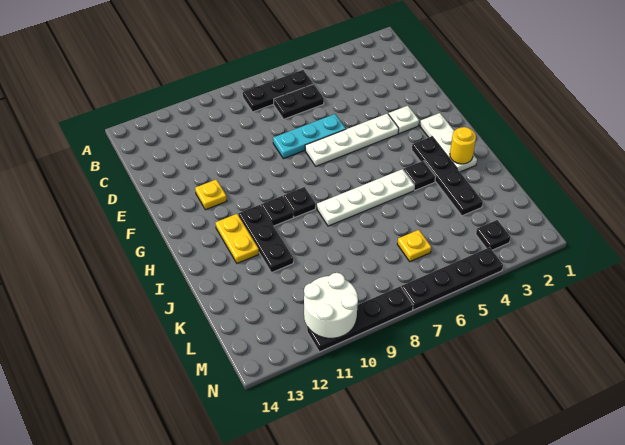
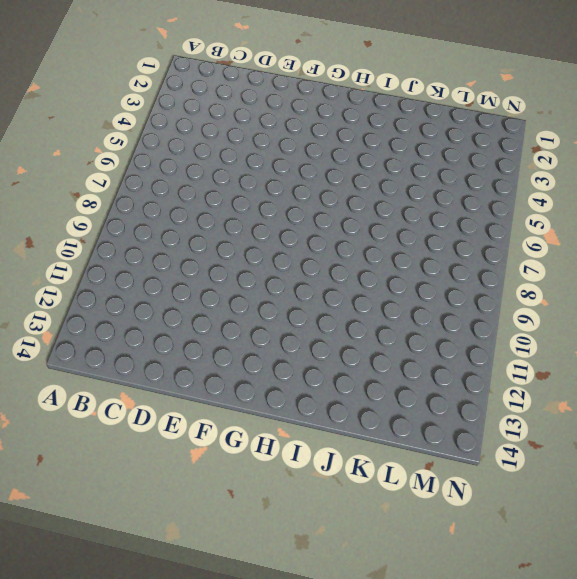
none -> black plate B6:B8 level 1
none -> black plate C6:C7 level 1
none -> cyan plate E6:E8 level 1

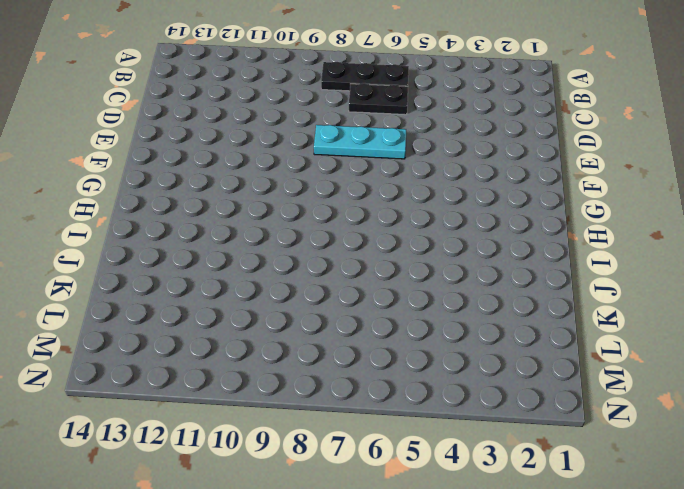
none -> white plate F3 level 1
none -> white plate F4:F7 level 1
none -> yellow plate F12 level 1

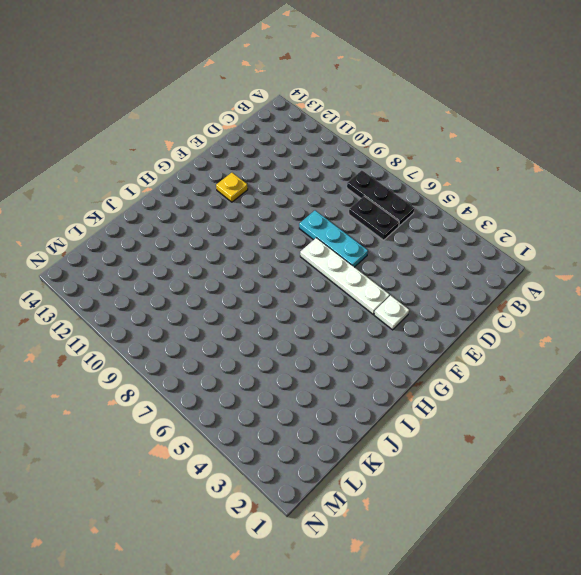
none -> white plate G2:I2 level 1
none -> black plate H3:K3 level 1
none -> black plate H9 level 1

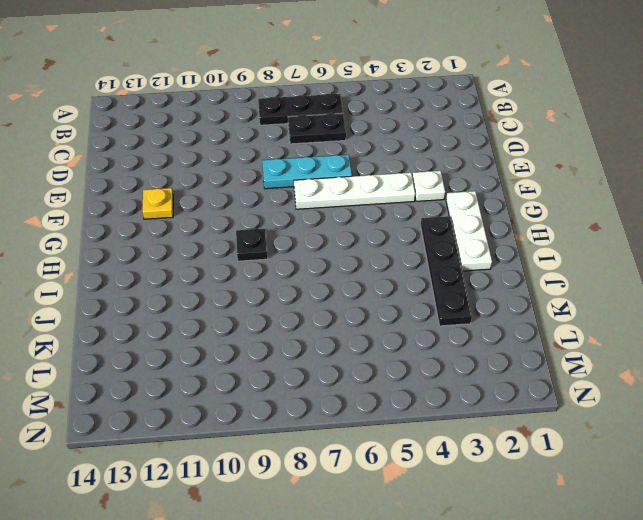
none -> black plate H10 level 1
none -> black plate H11:J11 level 1
none -> yellow plate H12:I12 level 1

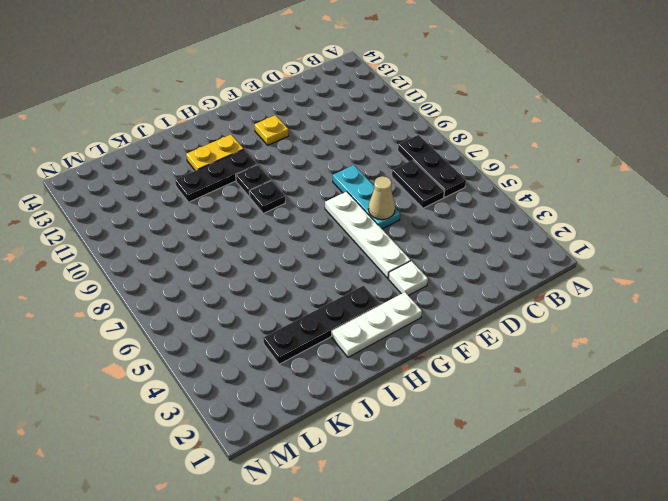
tan cone E6 level 2 -> none
none -> black plate I4 level 1
none -> white plate I5:I8 level 1
none -> yellow plate L6 level 1

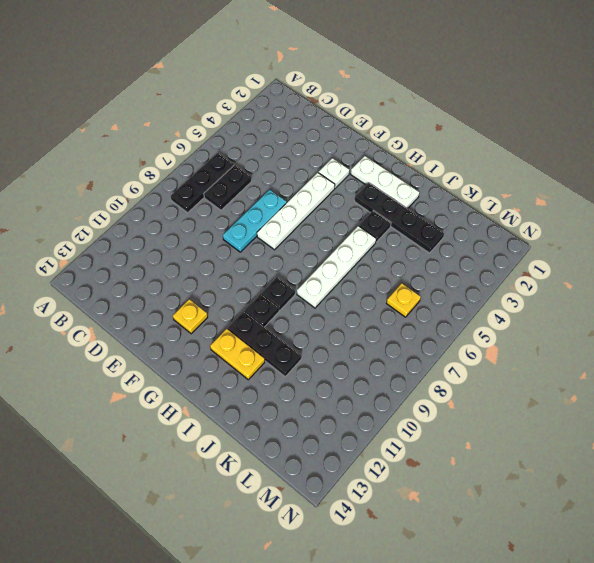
none -> black plate M3 level 1
none -> black plate N4:N7 level 1
none -> black plate N8:N11 level 1

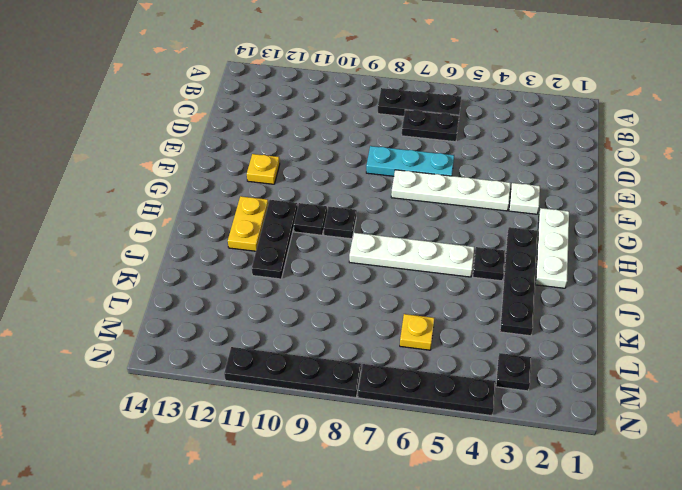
none -> yellow round brick I2 level 2
none -> white round brick M10:N11 level 2

